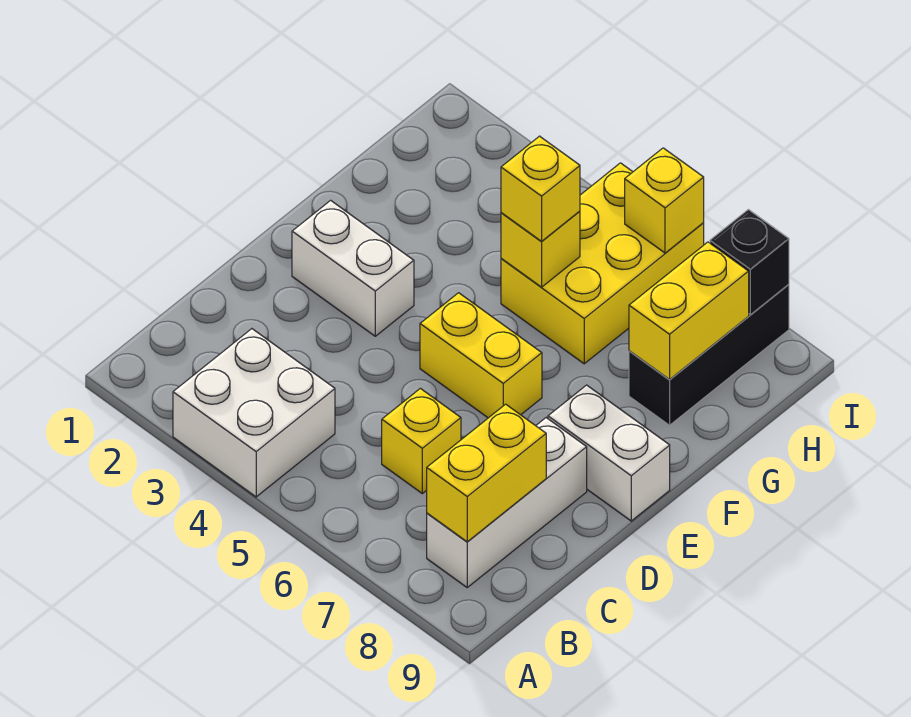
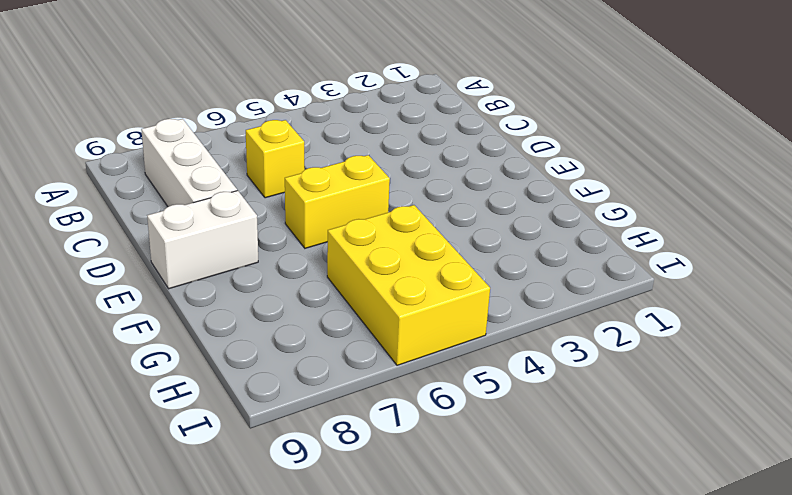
none -> white brick A3:B4 level 1
none -> white brick E2:E3 level 1
none -> black brick G8:I8 level 1

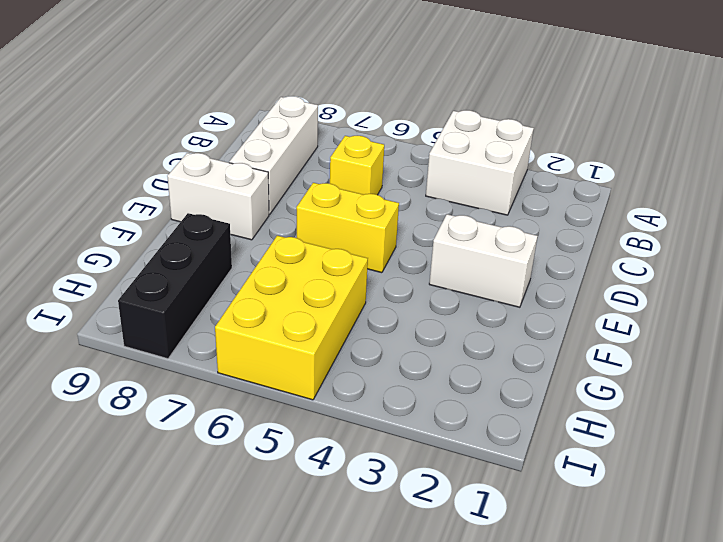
none -> yellow brick B8:C8 level 2
none -> yellow brick G5 level 2
none -> yellow brick G8:H8 level 2

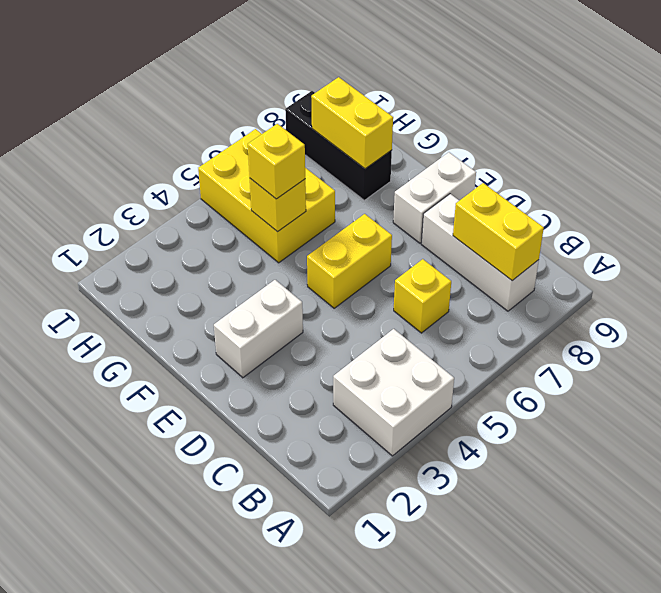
none -> yellow brick I6 level 2
none -> black brick I8 level 2

